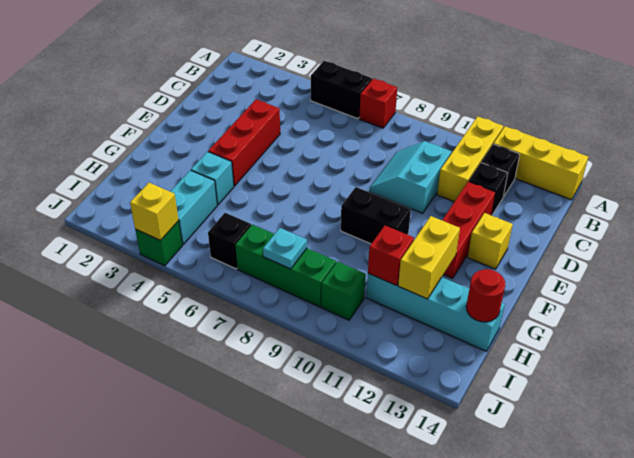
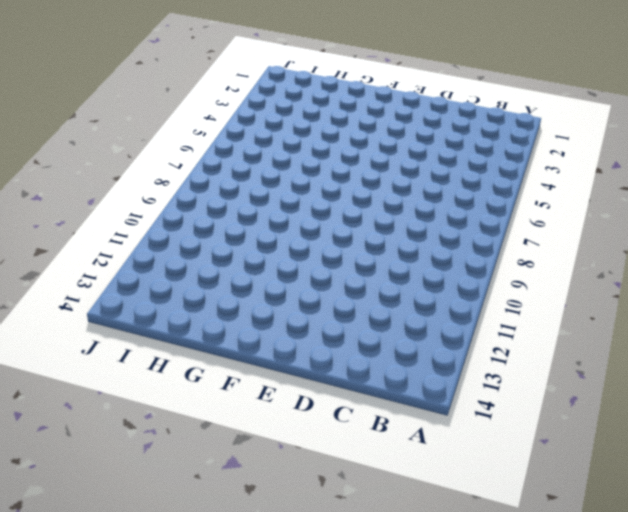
none -> black brick A5:A6 level 1
none -> red brick A7 level 1
none -> yellow brick A11:C11 level 1

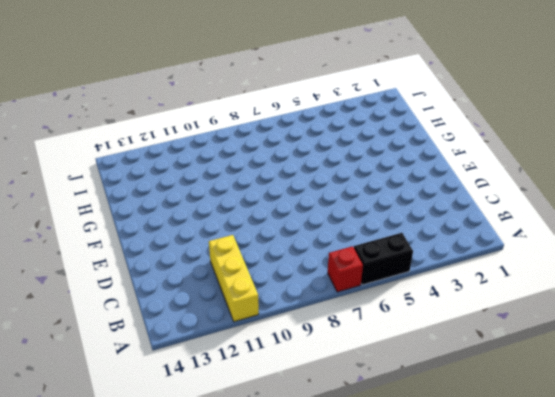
none -> yellow brick A12:A14 level 1
none -> black brick B12 level 1
none -> cyan slope C9:D10 level 1 top 10

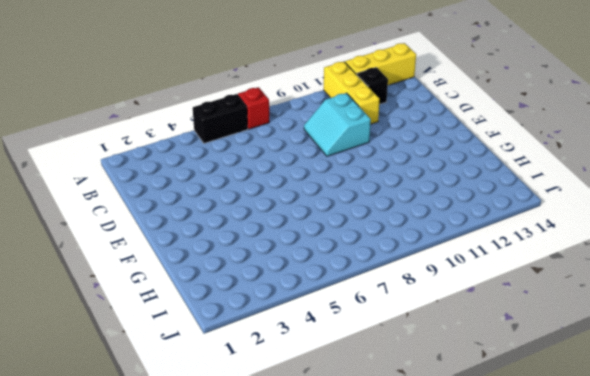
none -> black brick C12 level 1
none -> red brick D4:F4 level 1
none -> red brick D12:F12 level 1

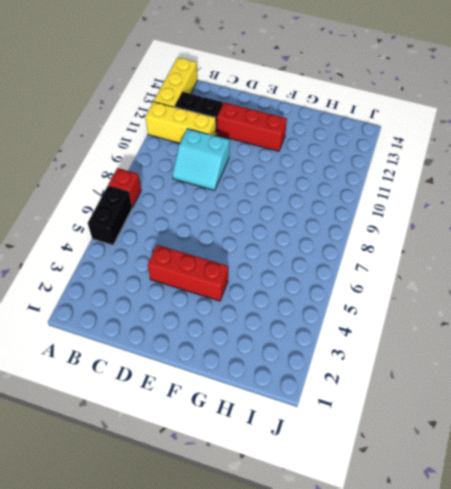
none -> yellow brick E13 level 1
none -> black brick F9:F10 level 1
none -> cyan brick G4 level 1

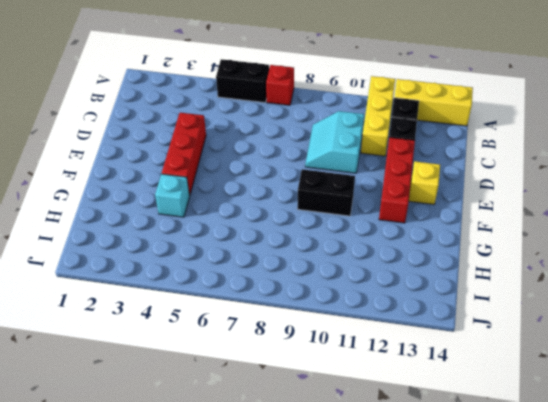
none -> cyan brick H4:I4 level 1
none -> cyan brick H11:H14 level 1
none -> black brick I6 level 1

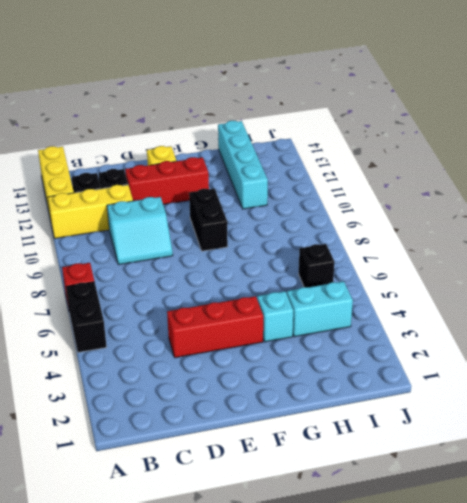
none -> green brick I7:I9 level 1
none -> green brick I10 level 1
none -> green brick J4 level 1

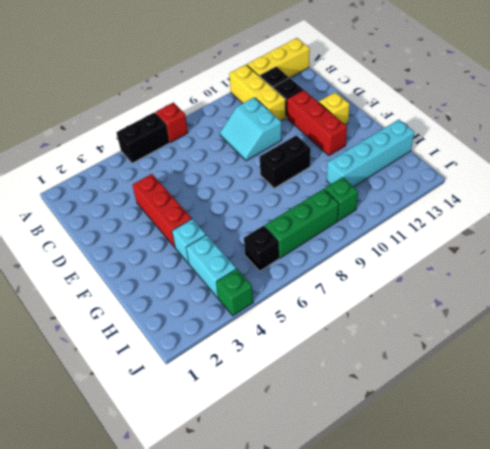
none -> yellow brick G12:H12 level 2
none -> red brick H11 level 2
none -> red round brick H14 level 2

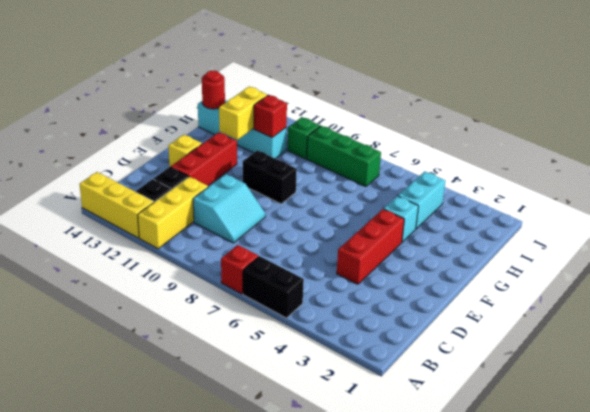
none -> black brick I6 level 1
none -> green brick J4 level 1
none -> cyan plate I8 level 2

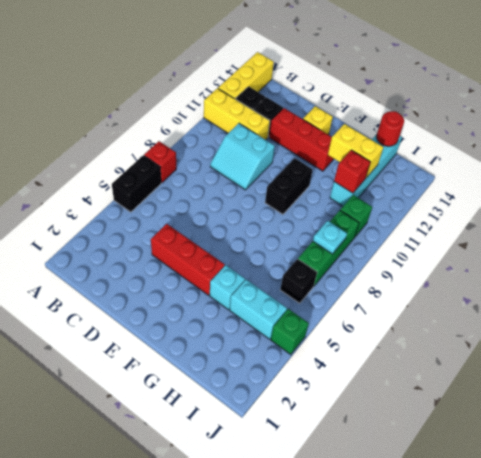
none -> yellow brick J4 level 2

